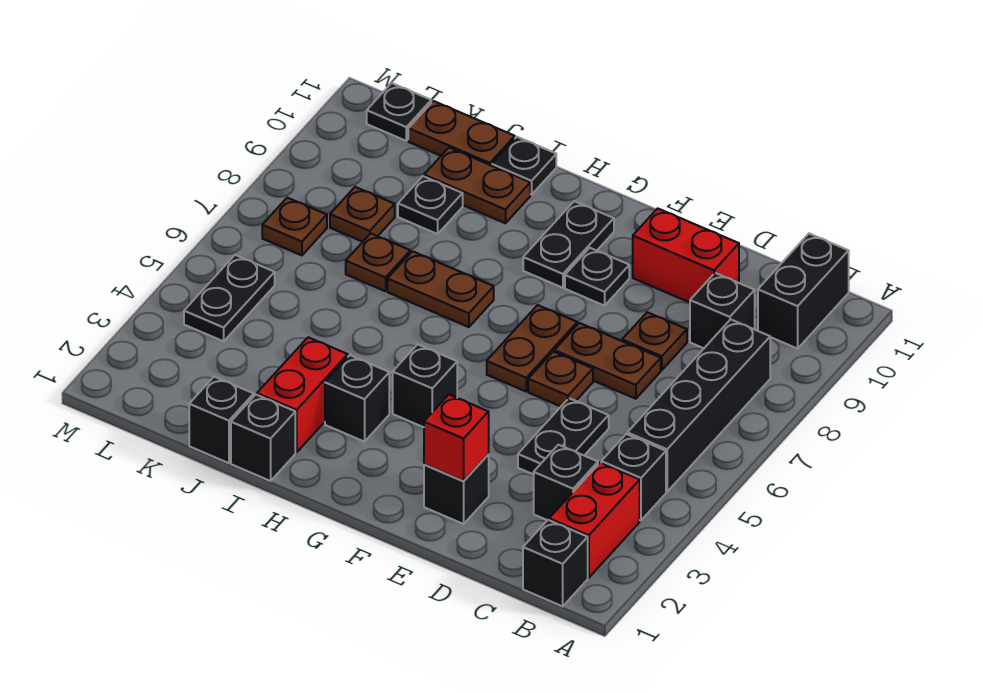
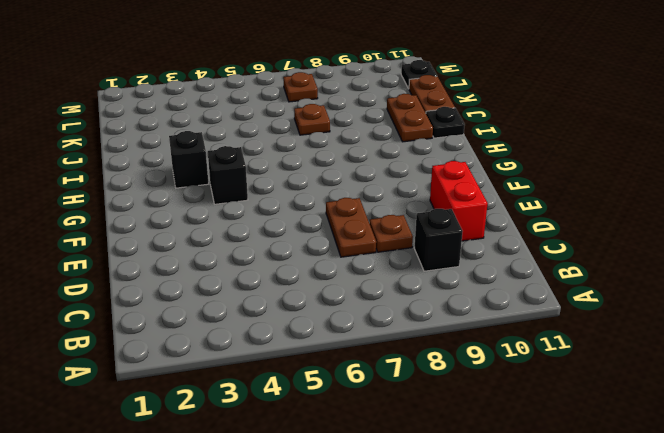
none -> black brick B1 level 1
none -> red brick B2:B3 level 1
none -> black brick B4 level 1
none -> black brick B5:B8 level 1

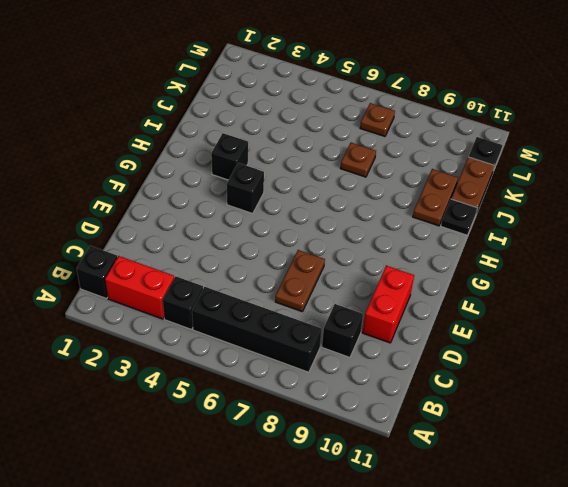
none -> black brick B10:B11 level 1
none -> black brick C3 level 1
none -> black plate D4:D5 level 1
none -> brown plate D8 level 1

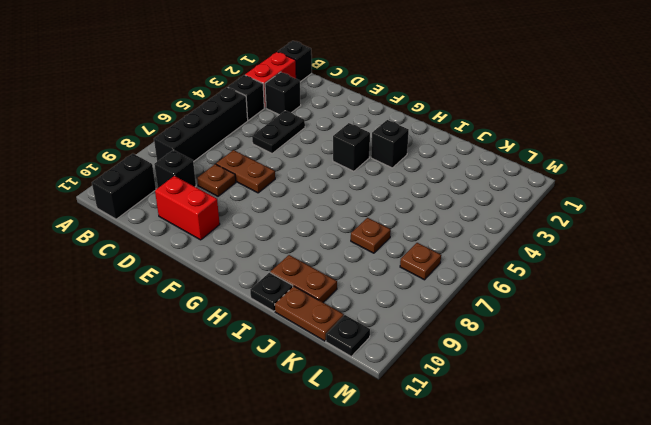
none -> black brick E2 level 1
none -> brown plate E6 level 1
none -> brown plate F6:F7 level 1
none -> black plate F9 level 1

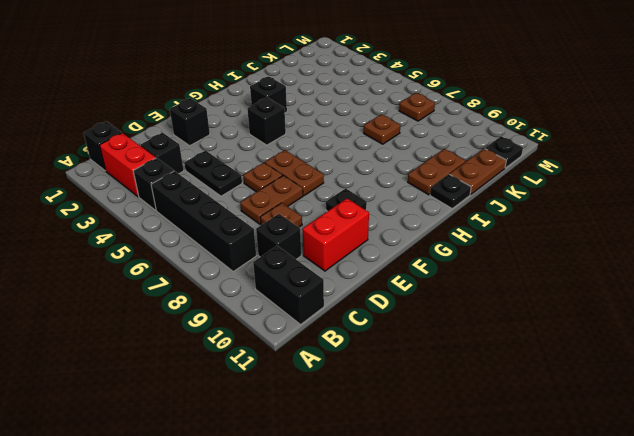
none -> black plate G9:G10 level 1
none -> brown plate H7:I7 level 1
none -> black brick I1 level 1
none -> red brick I2:I3 level 1

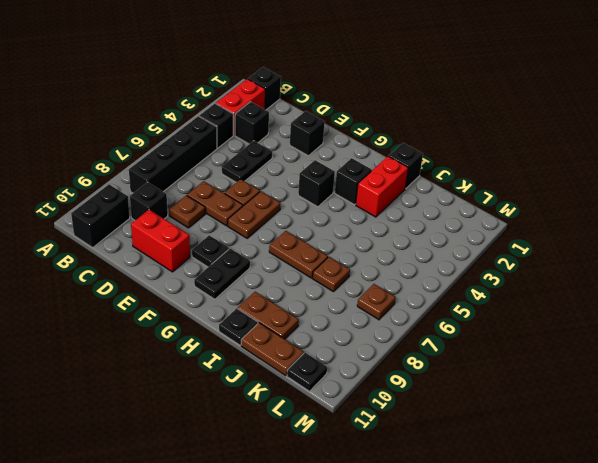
none -> black brick J1 level 1
none -> black plate J9 level 1
none -> brown plate K8 level 1
none -> black plate L4:L5 level 1

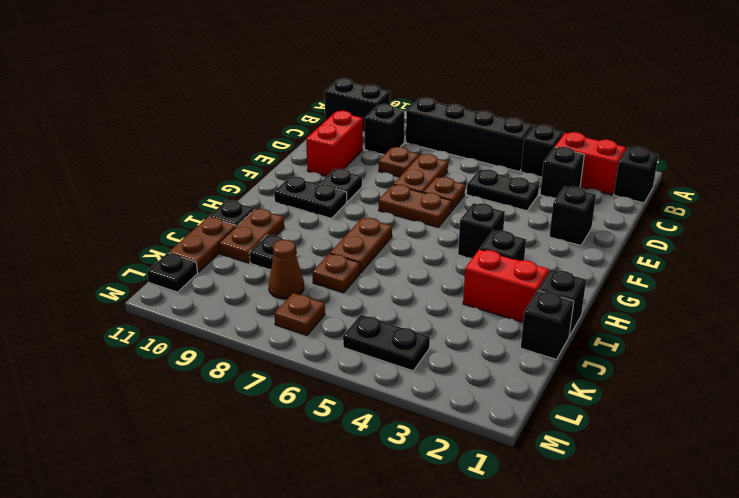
brown cone K8 level 1 -> brown plate K8 level 1
none -> red brick E2 level 2

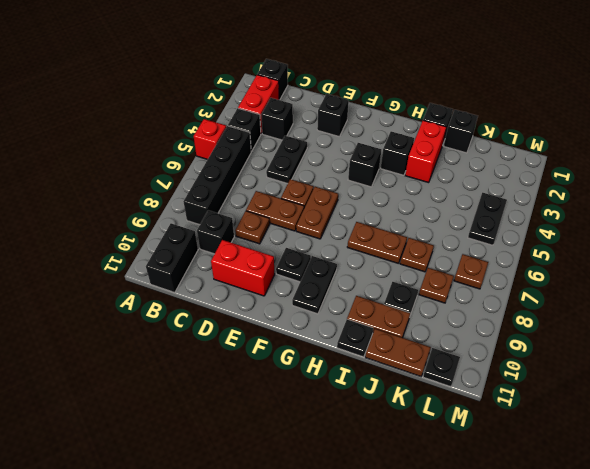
red brick A5 level 1 -> red brick E2 level 2

